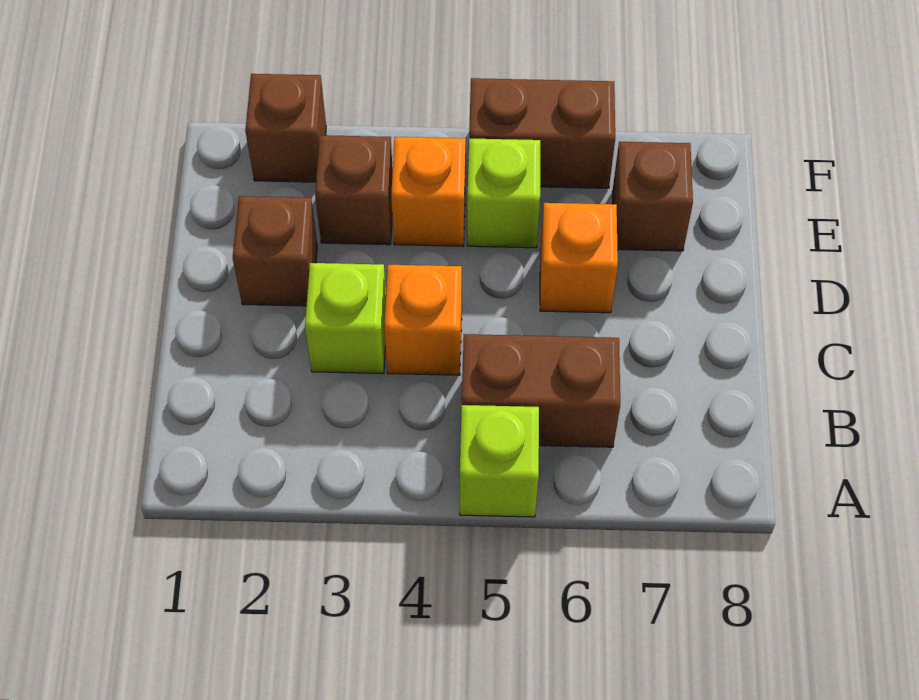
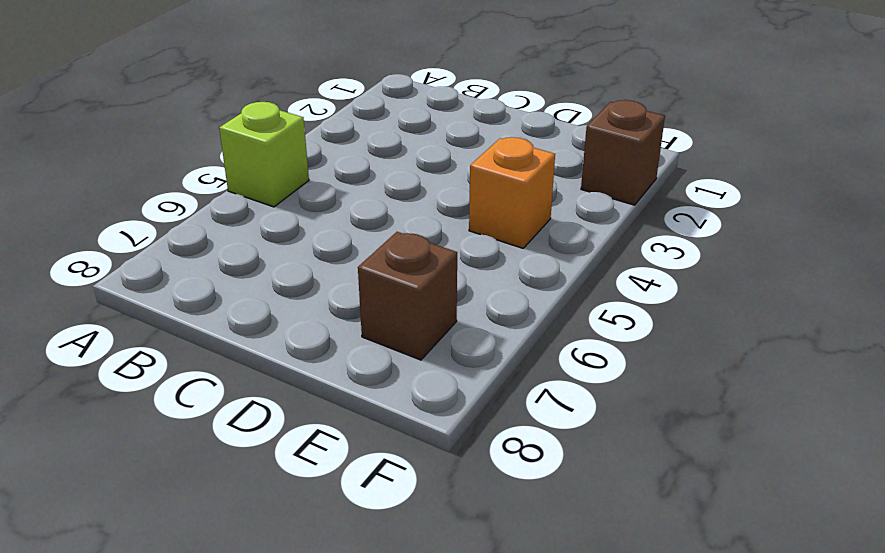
none -> brown brick B5:B6 level 1
none -> lime brick C3 level 1
none -> orange brick C4 level 1

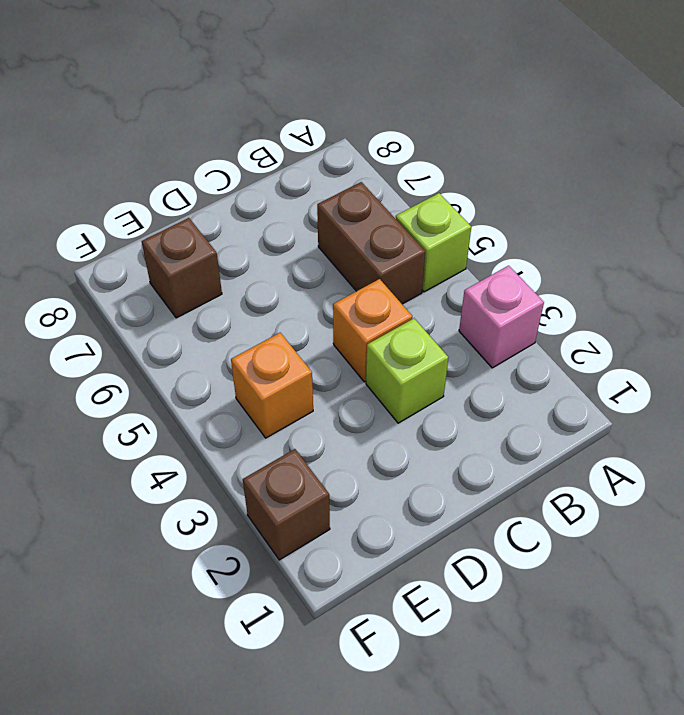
pink brick A3 level 1 -> none
none -> brown brick D2 level 1
none -> orange brick D6 level 1
none -> brown brick E3 level 1

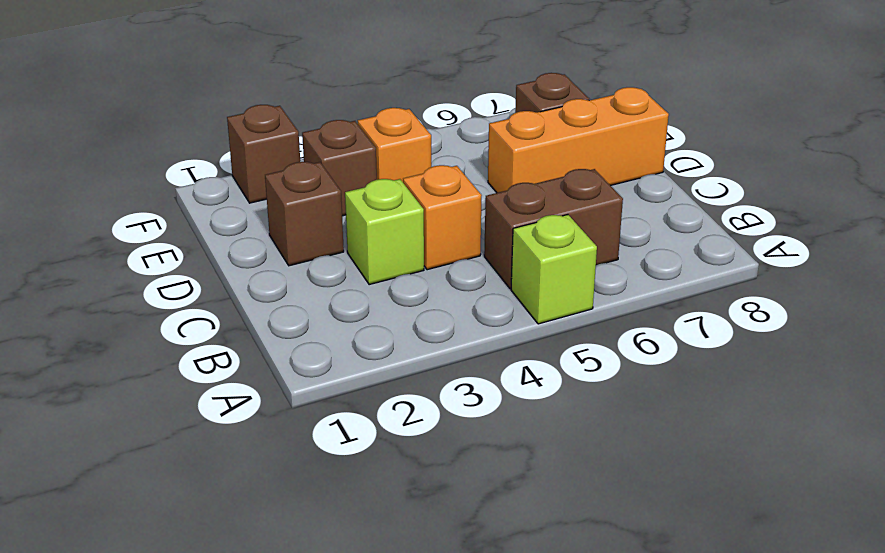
orange brick D6:D8 level 1 -> orange brick D6 level 1
none -> lime brick E5 level 1
none -> brown brick F5:F6 level 1

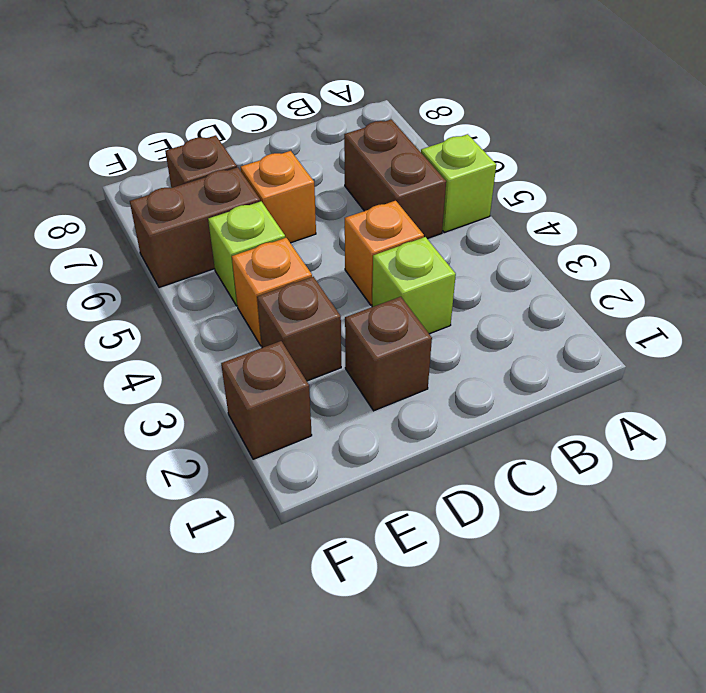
brown brick E6:F6 level 1 -> brown brick F5:F6 level 1

